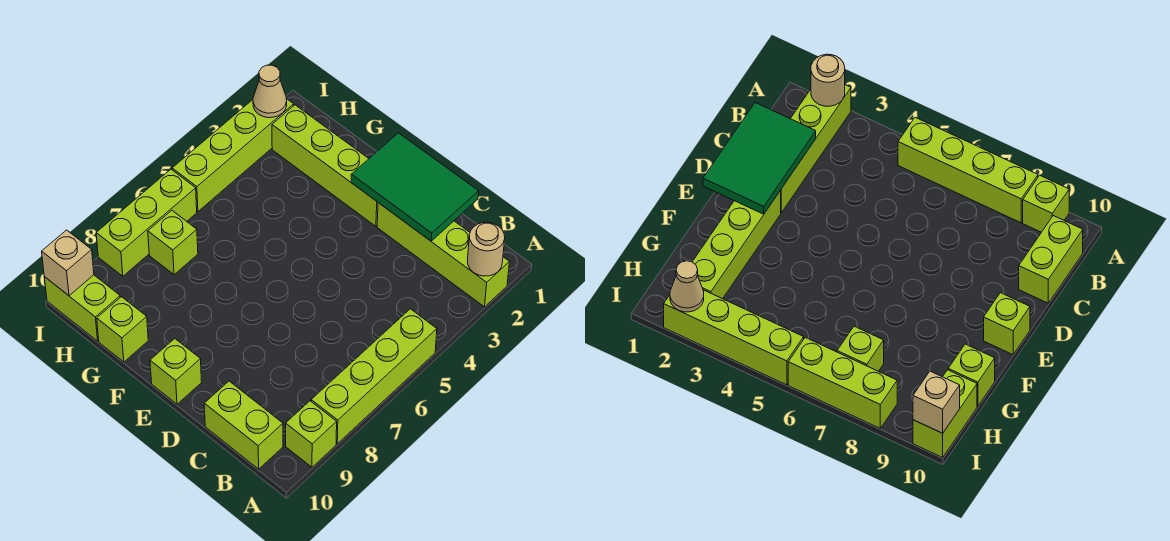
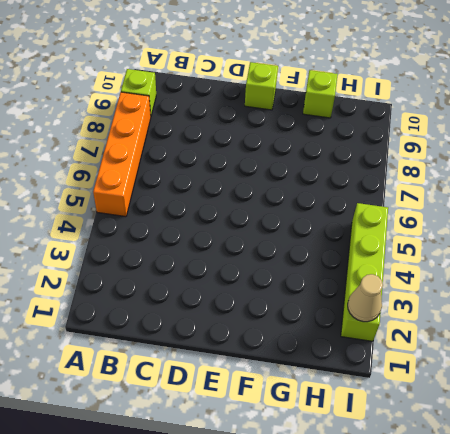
orange brick A5:A8 level 1 -> lime brick A5:A8 level 1
none -> lime brick A2:D2 level 1
none -> lime brick B10:C10 level 1
none -> lime brick E2:H2 level 1

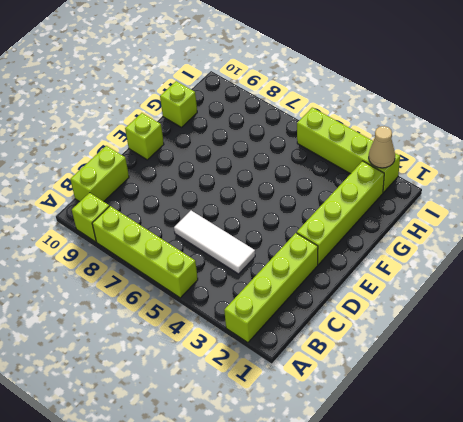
white tile C4:C6 level 1 -> none
none -> lime brick H7 level 1
none -> lime brick H10:I10 level 1
none -> lime brick I6:I8 level 1

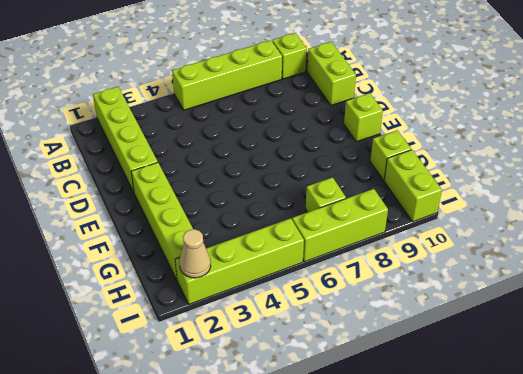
none -> tan round brick A2 level 2
none -> green tile C1:E2 level 2
none -> tan brick I10 level 2

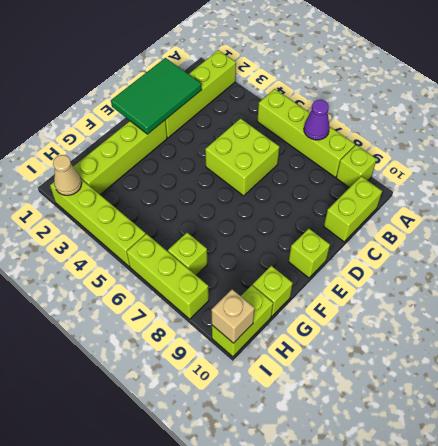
purple cone A7 level 2 -> none
lime brick C5:D6 level 1 -> none
none -> tan round brick A2 level 2

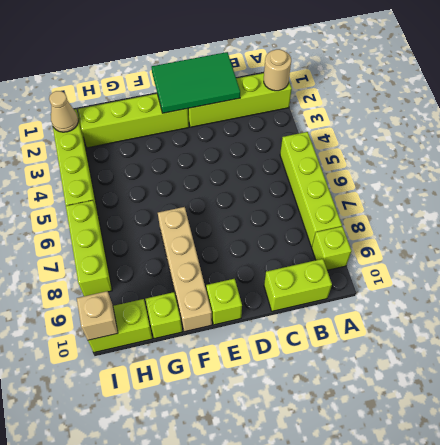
tan brick F7:F10 level 1 -> none
none -> lime brick H7 level 1

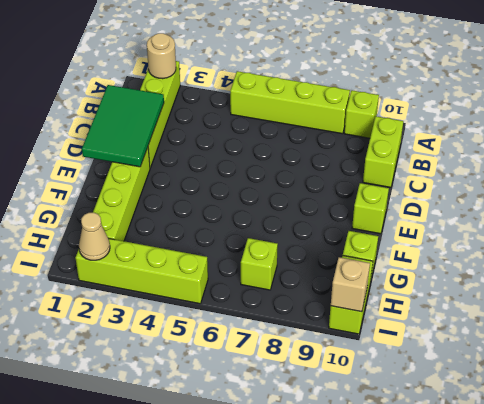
none -> lime brick I6:I8 level 1

